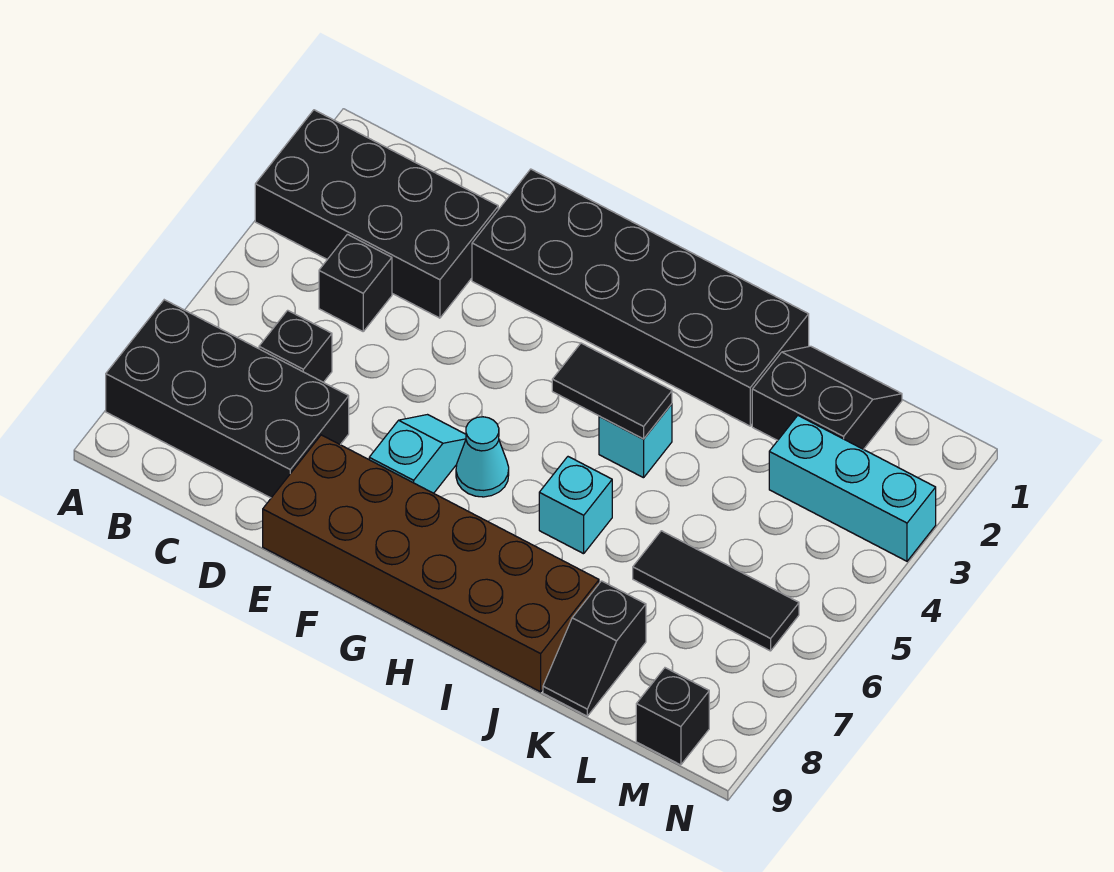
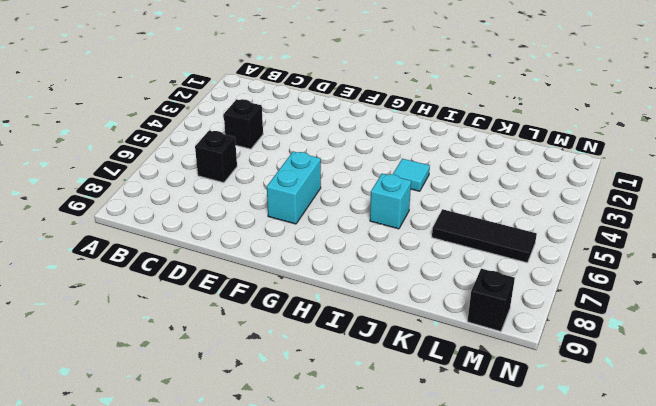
cyan brick F6:F7 level 1 -> cyan slope F6:F7 level 1 top 7
cyan tile I4 level 1 -> cyan brick I4 level 1
none -> black brick A2:D3 level 1
none -> black brick A7:D8 level 1
none -> black brick E1:J2 level 1

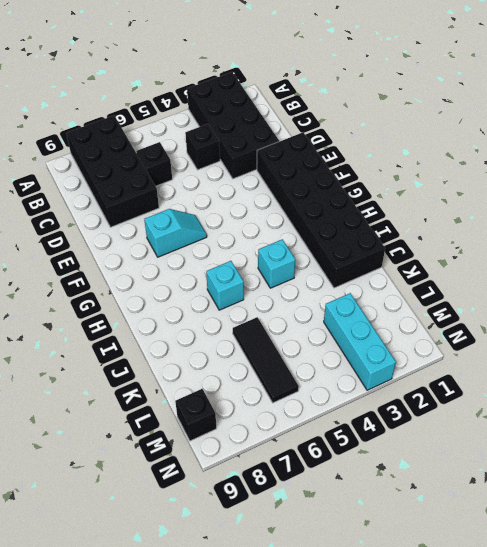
none -> brown brick E8:J9 level 1
none -> cyan cone G6 level 1
none -> black slope K1:L2 level 1 top 2

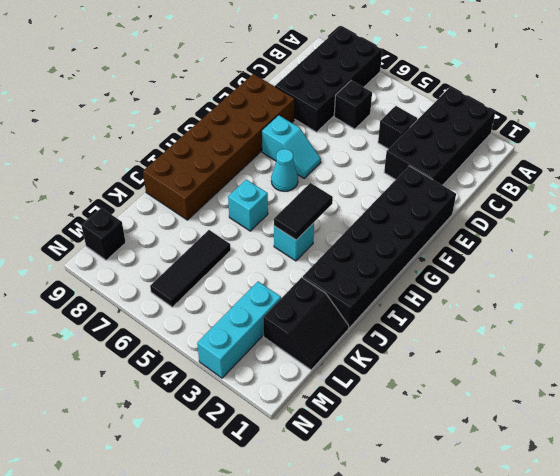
none -> black slope K8:K9 level 1 top 8

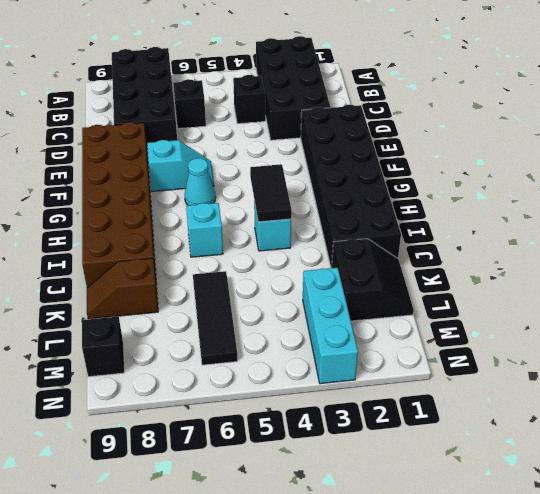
brown slope K8:K9 level 1 top 8 -> black slope K8:K9 level 1 top 8

